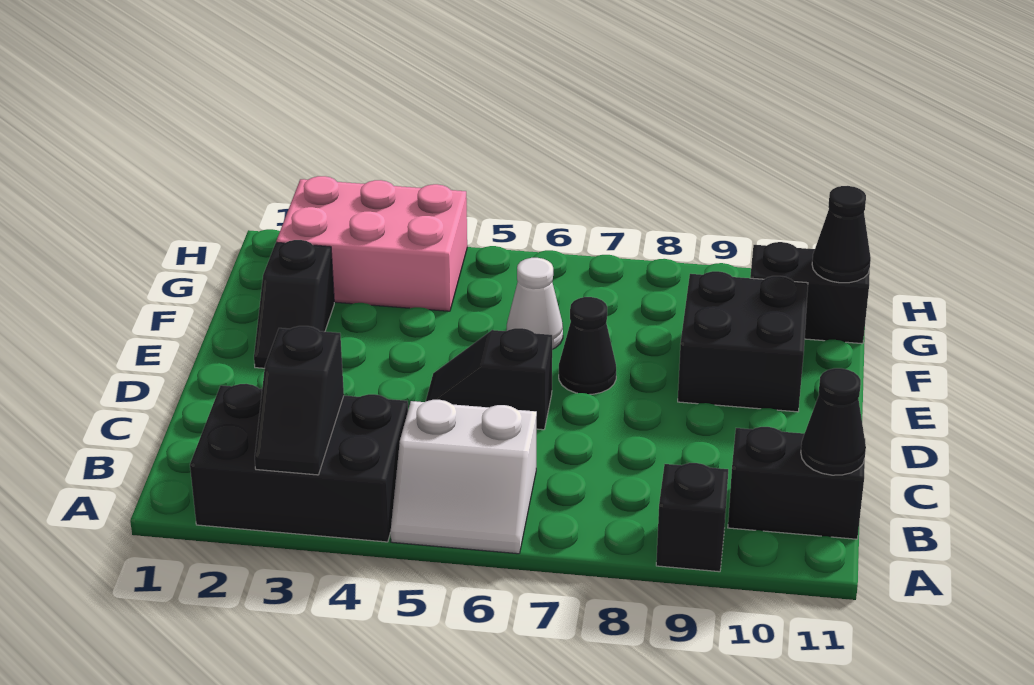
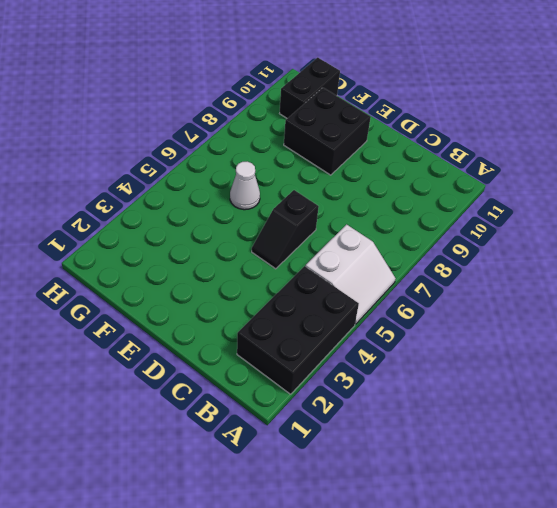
none -> black brick A9 level 1
none -> black brick B10:B11 level 1
none -> black slope E2:F2 level 1 top F

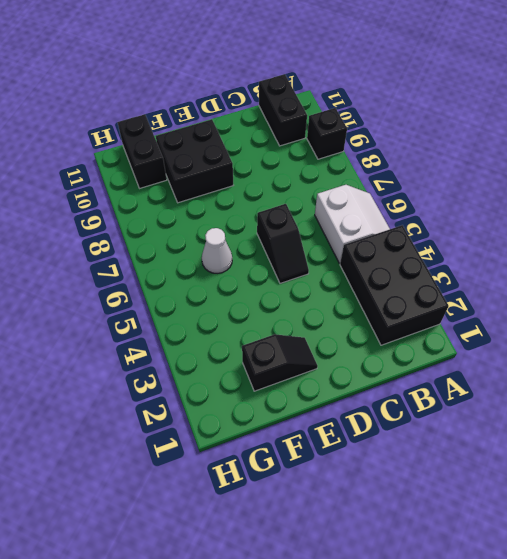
none -> black cone E7 level 1
none -> pink brick G2:H4 level 1
none -> black slope A3:B3 level 2 top B

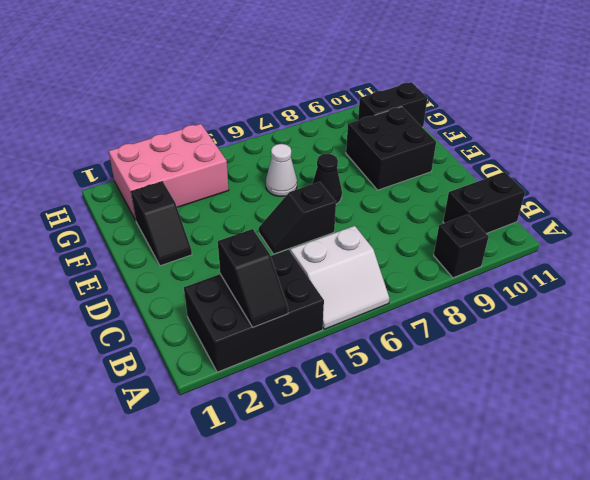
none -> black cone B11 level 2
none -> black cone G11 level 2

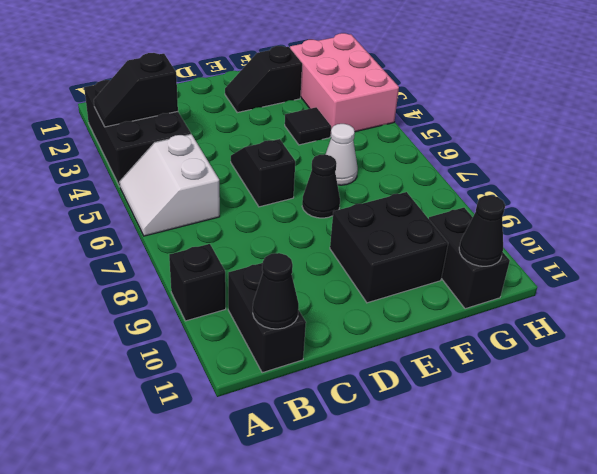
black tile F4 level 1 -> none

